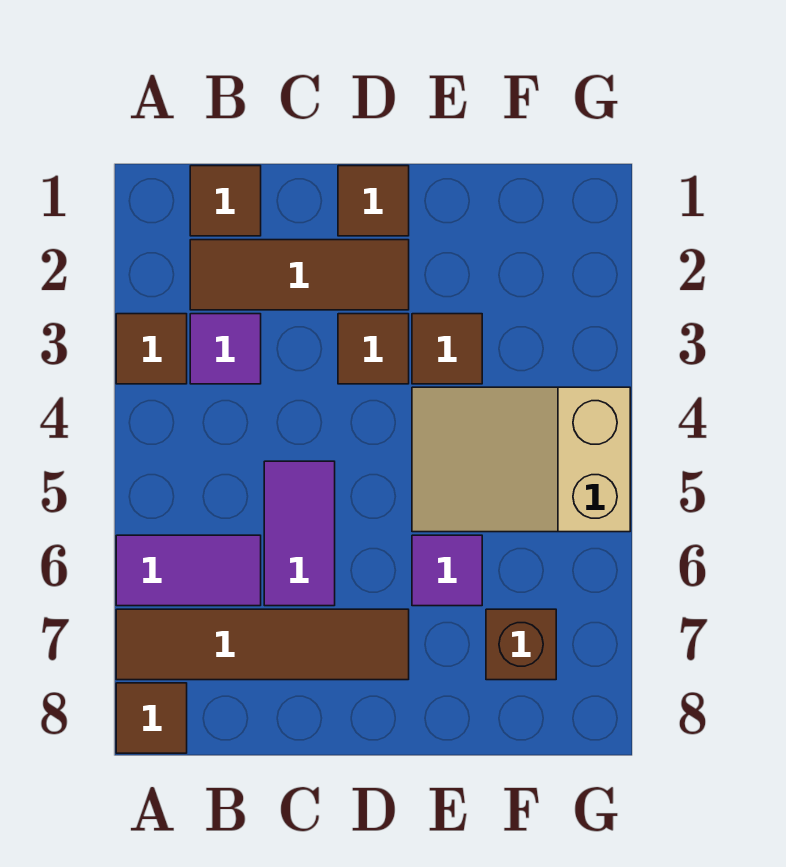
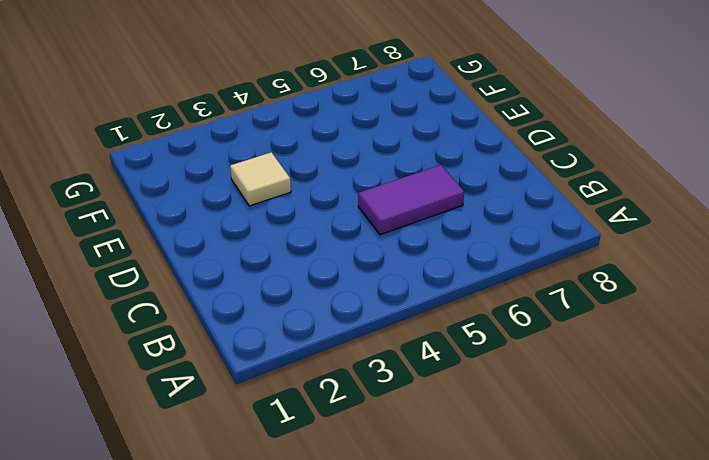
tan tile E3 level 1 -> brown tile E3 level 1
none -> brown tile A3 level 1
none -> purple tile A6:B6 level 1
none -> brown tile A7:D7 level 1

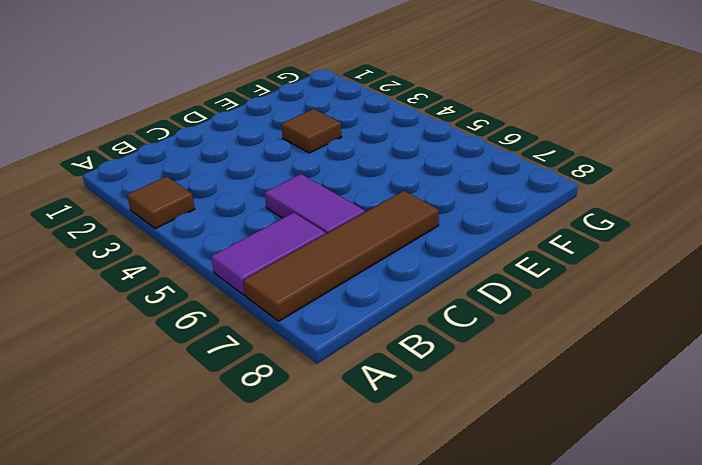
none -> brown tile A8 level 1
none -> brown tile B1 level 1
none -> brown tile B2:D2 level 1

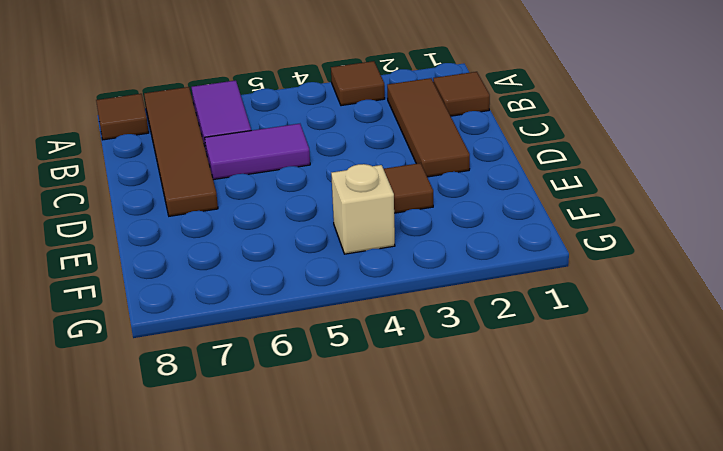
tan brick F4 level 1 -> tan slope E4:G5 level 1 top G
none -> purple tile B3 level 1
none -> brown tile D1 level 1
none -> brown tile D3 level 1

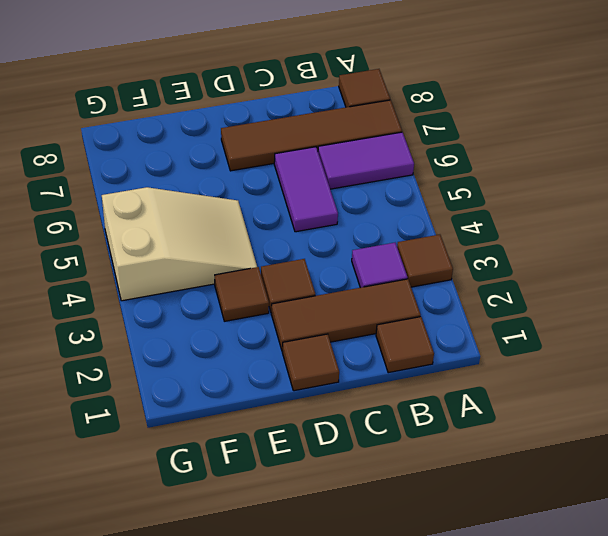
none -> purple tile E6 level 1
none -> brown brick F7 level 1

